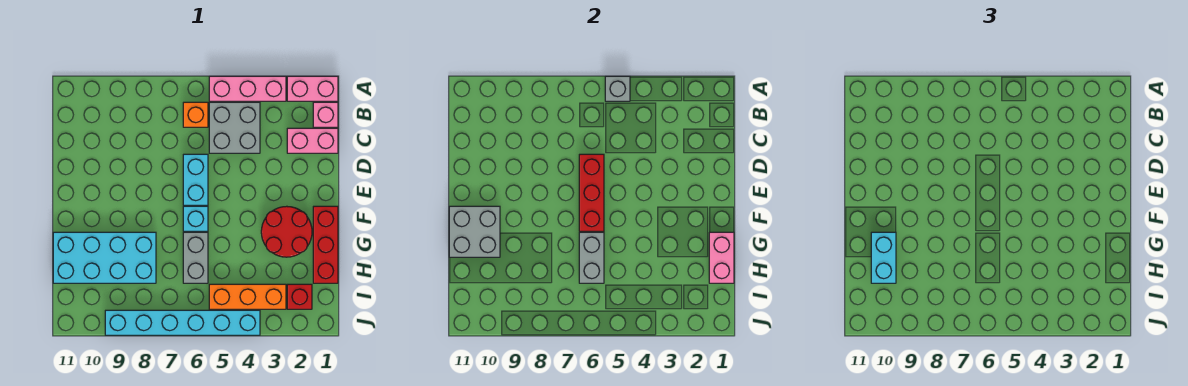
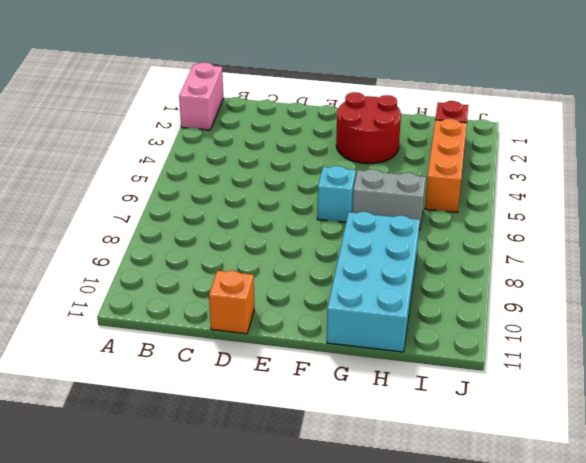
orange brick D11 level 1 -> orange brick B6 level 1
none -> pink brick A3:A5 level 1
none -> pink brick B1 level 1
none -> grey brick B4:C5 level 1

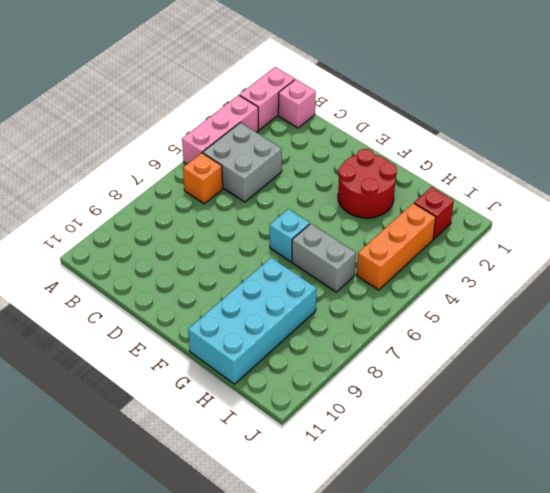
none -> pink brick C1:C2 level 1
none -> cyan brick D6:E6 level 1
none -> red brick F1:H1 level 1

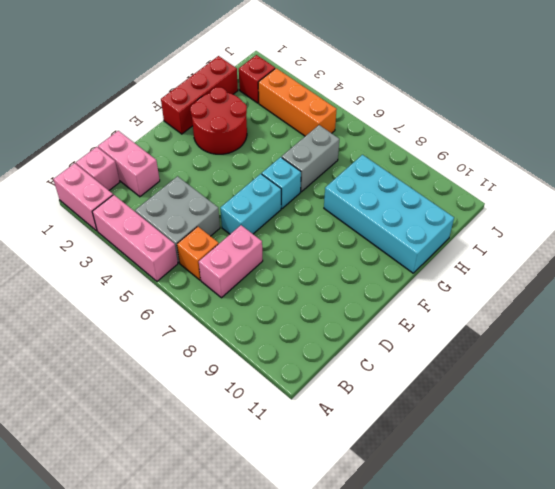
pink brick B7:C7 level 1 -> pink brick G1:H1 level 2
none -> cyan brick J4:J9 level 1
none -> grey brick A5 level 2
none -> red brick D6:F6 level 2

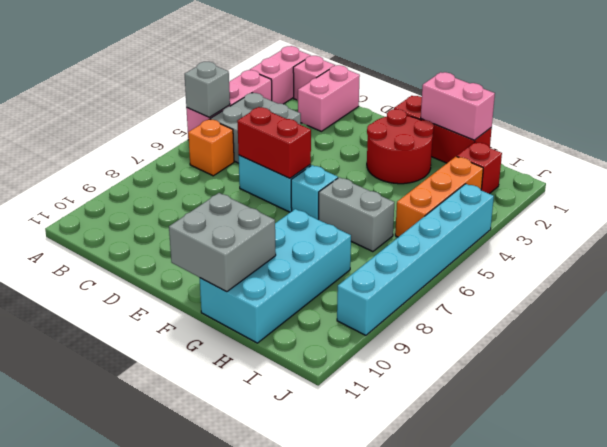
red brick D6:E6 level 2 -> red brick D6:F6 level 2
none -> grey brick G6:H6 level 2
none -> cyan brick G10:H10 level 3

